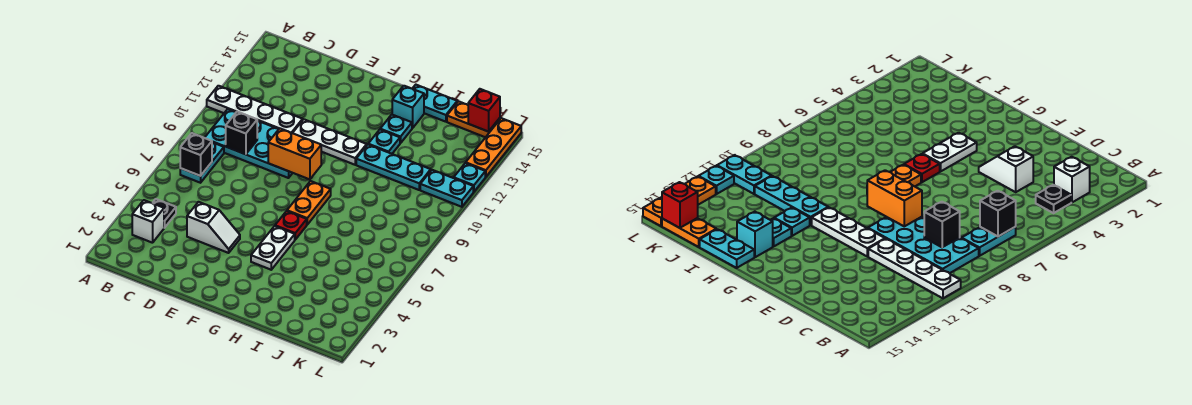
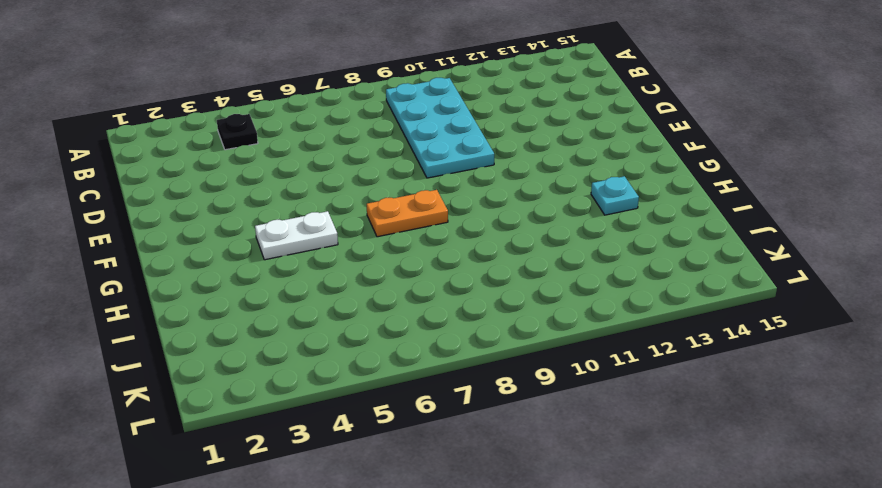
none -> white plate A11:D11 level 1
none -> white brick B3 level 1
none -> cyan plate B7:B8 level 1

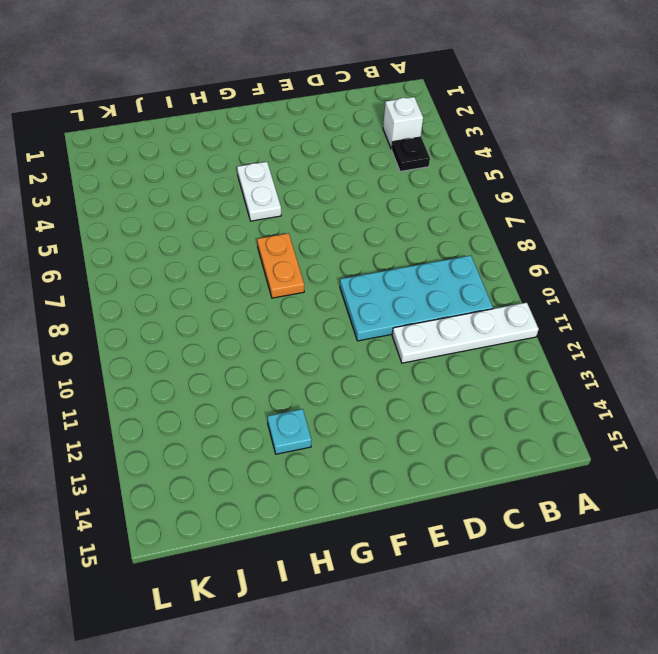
none -> cyan plate B7:B8 level 1
none -> white slope D4:E4 level 1 top D
none -> white plate E11:G11 level 1

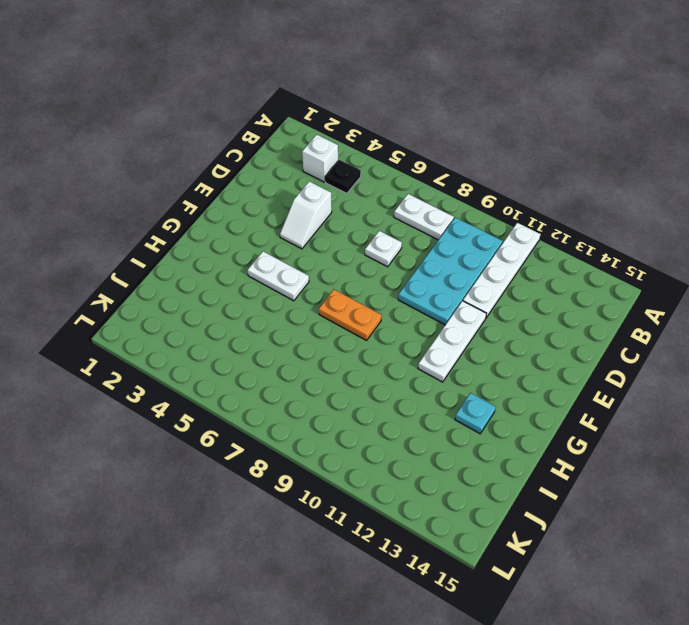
white plate B7:B8 level 1 -> cyan plate B7:B8 level 1
white plate D7 level 1 -> none
none -> red plate G6 level 1
none -> cyan plate H11:J11 level 1
none -> cyan plate H12 level 1

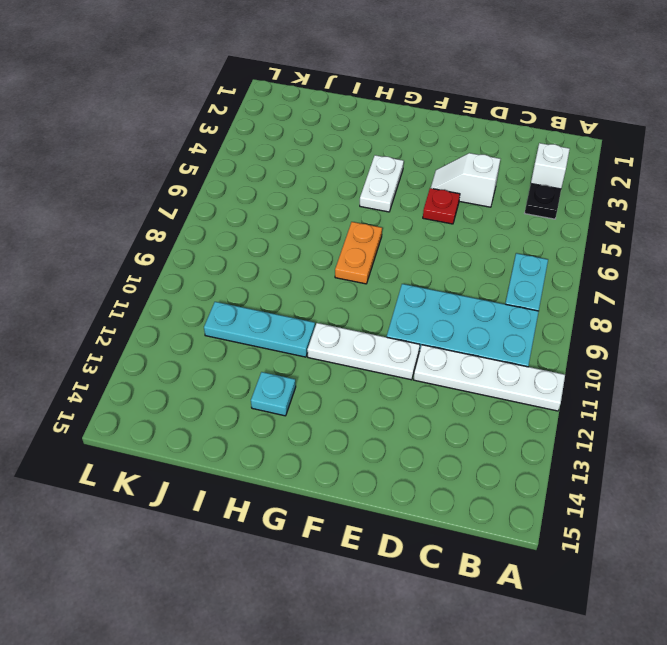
red plate E5 level 1 -> red plate G6 level 1
none -> cyan plate H12 level 1
none -> cyan brick H14 level 1
none -> cyan plate H15:I15 level 1

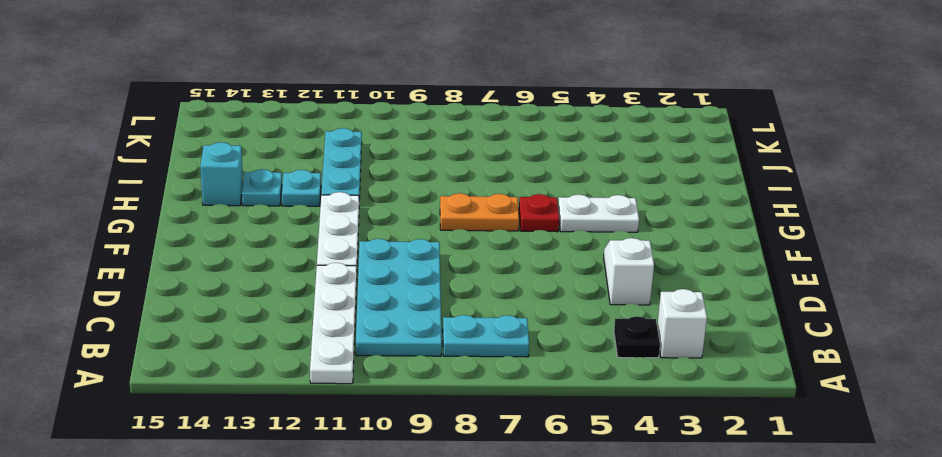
none -> cyan plate H15:I15 level 1
none -> orange plate J15:K15 level 1
none -> cyan plate K11:L11 level 1

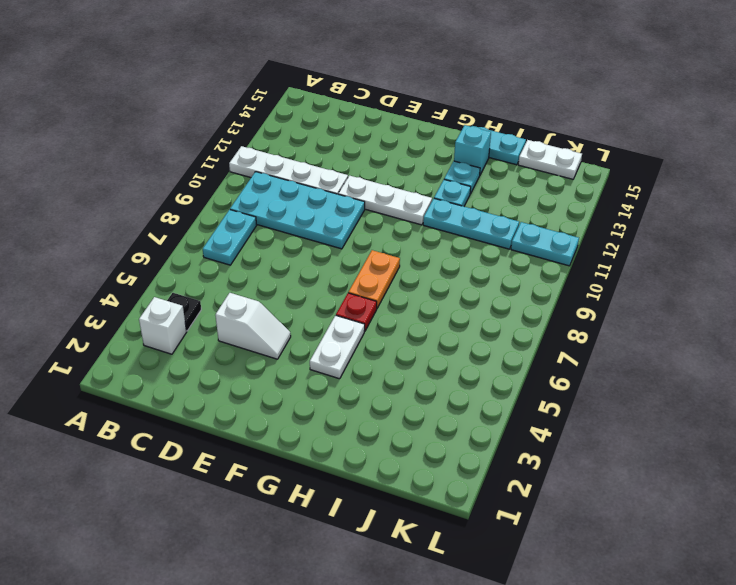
white plate J15:K15 level 1 -> orange plate J15:K15 level 1
none -> cyan plate L12 level 1
none -> orange plate L13:L15 level 1
none -> black brick B7 level 2

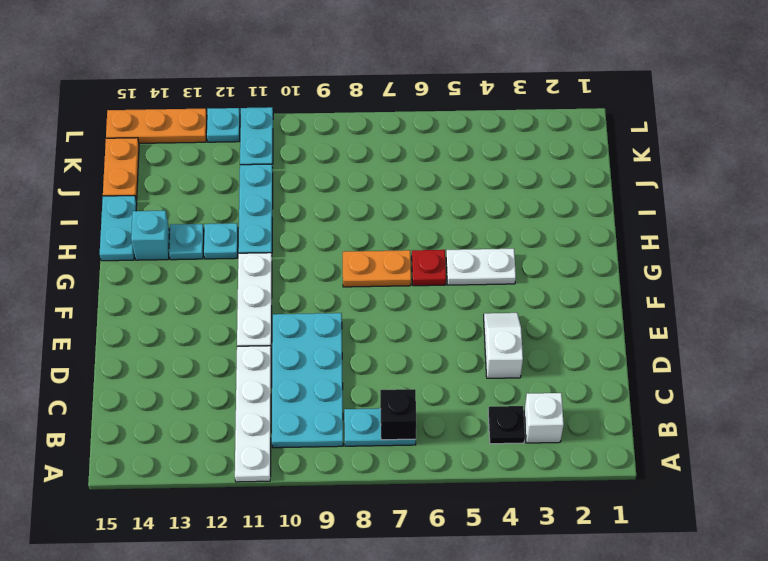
none -> black brick C9 level 2
none -> orange brick E9:F9 level 2
none -> red brick K15 level 2

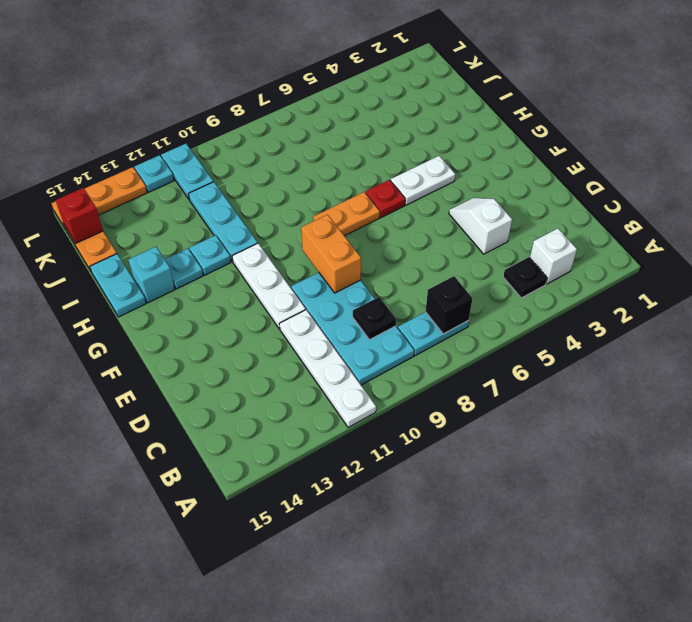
black plate C9 level 2 -> black brick C9 level 2

